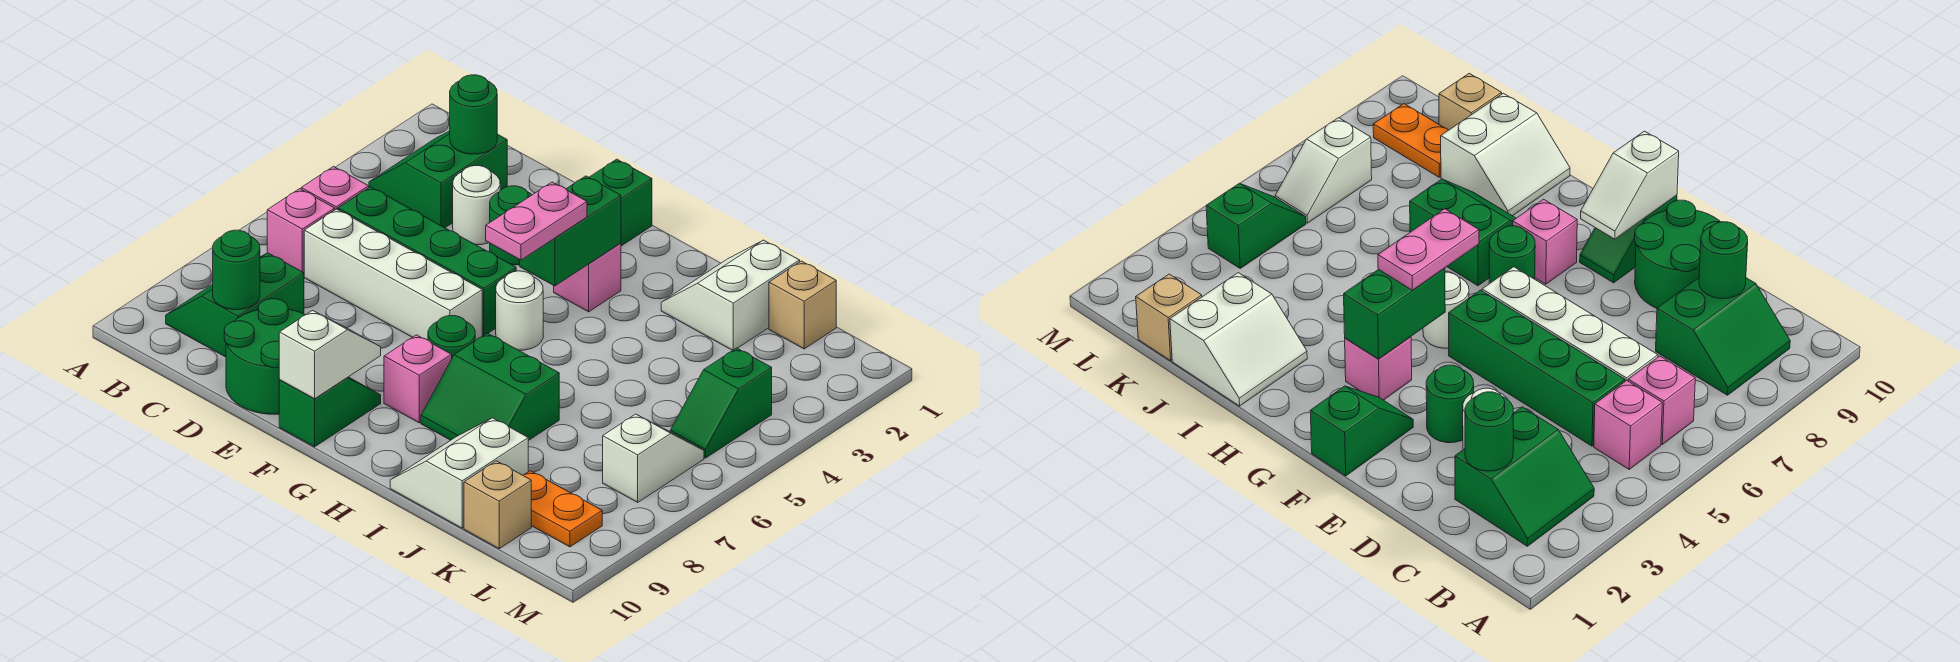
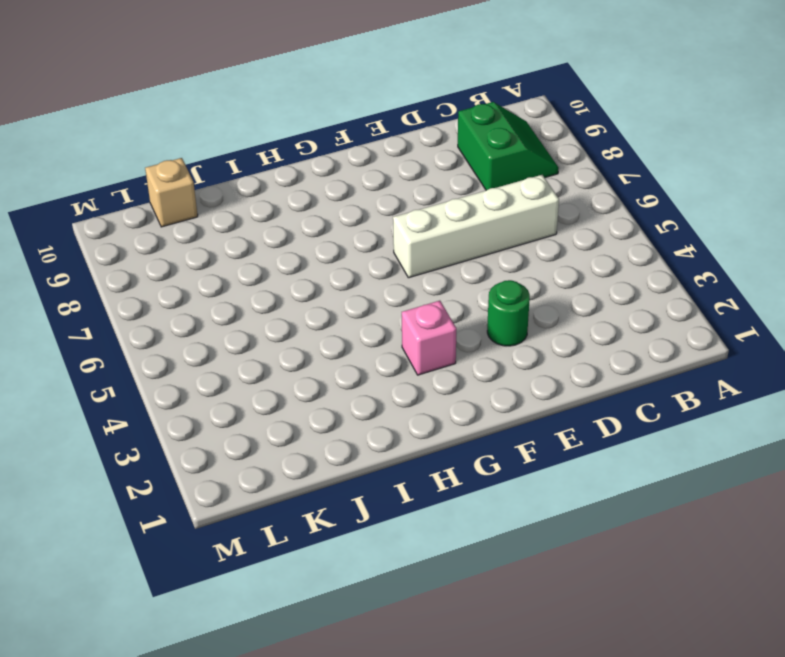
none -> green slope B2:C3 level 1 top C
none -> pink brick B5 level 1
none -> pink brick B6 level 1

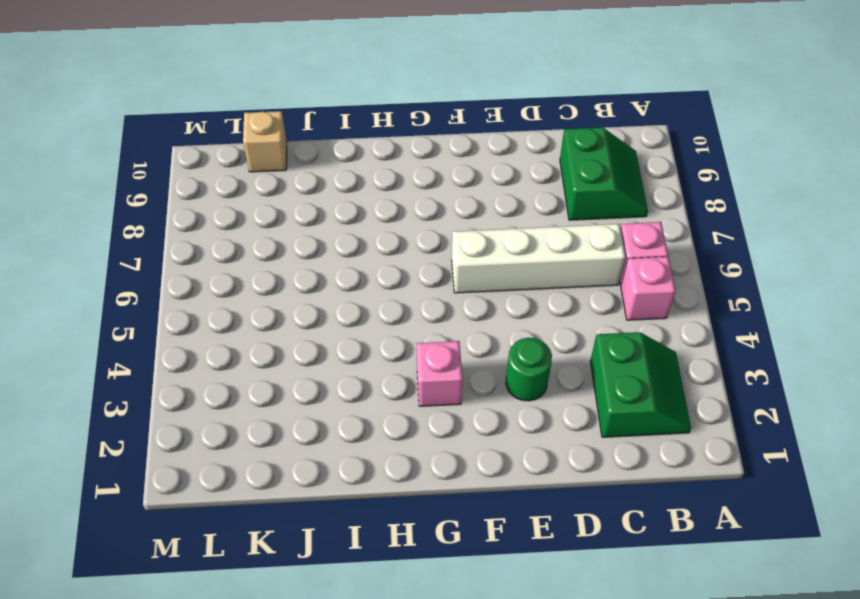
none -> green brick C5:F5 level 1
none -> white round brick D3 level 1
none -> green round brick D9:E10 level 1

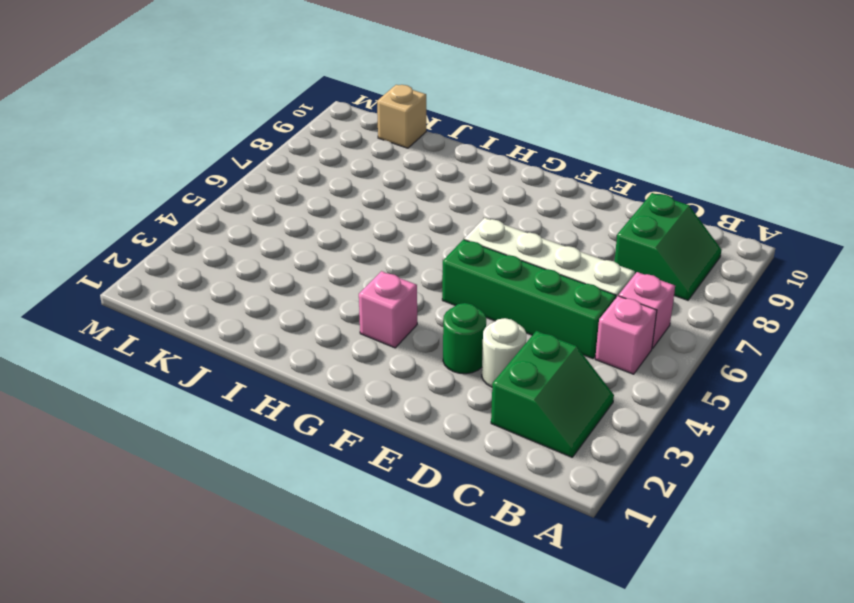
none -> green round brick D9:E10 level 1
none -> green slope F1:F2 level 1 top 1
none -> green slope F9:F10 level 1 top 10

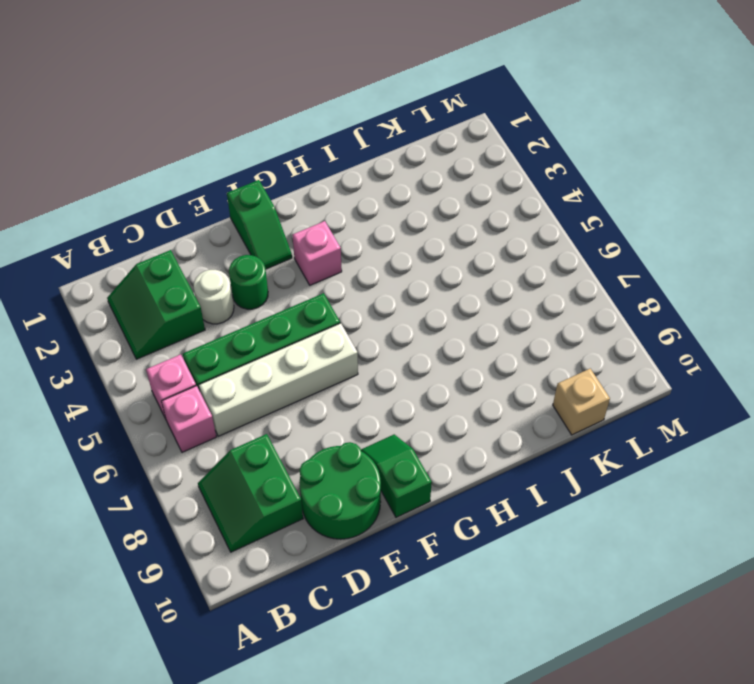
none -> white round brick G5 level 1
none -> green round brick G7 level 1
none -> pink brick G8 level 1

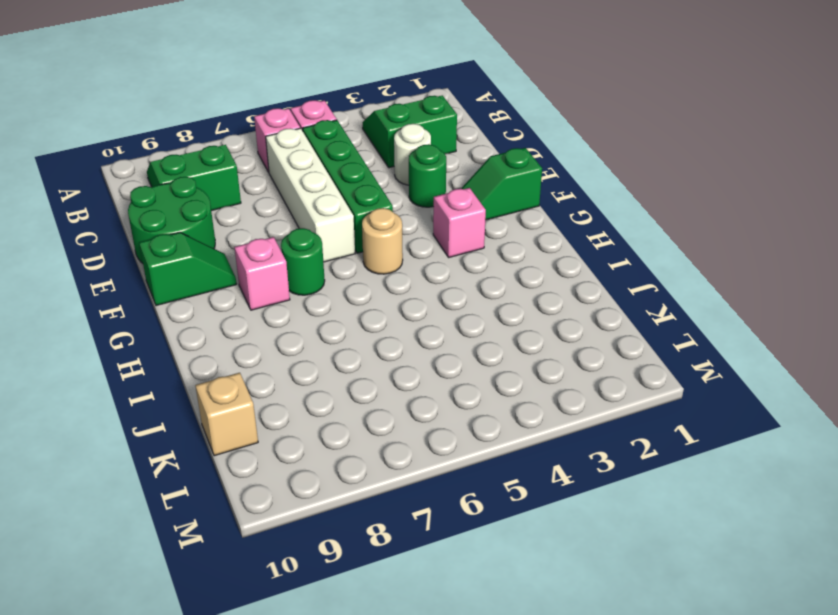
tan round brick G5 level 1 -> white round brick G5 level 1
none -> green slope H7:I8 level 1 top 7
none -> white slope I1:J2 level 1 top J
none -> white slope I9:J10 level 1 top J

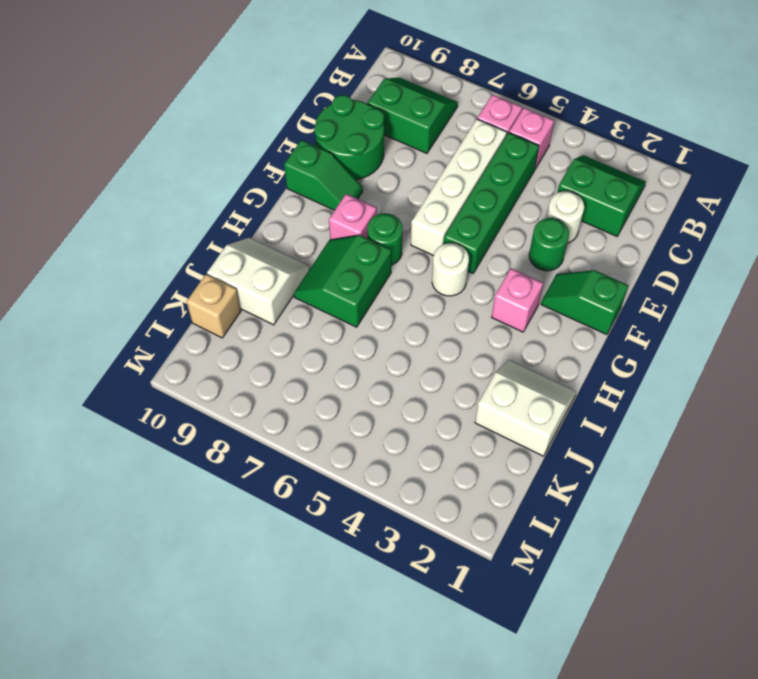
none -> tan brick K1 level 1
none -> orange plate K9:L9 level 1
none -> green slope L4:L5 level 1 top 4

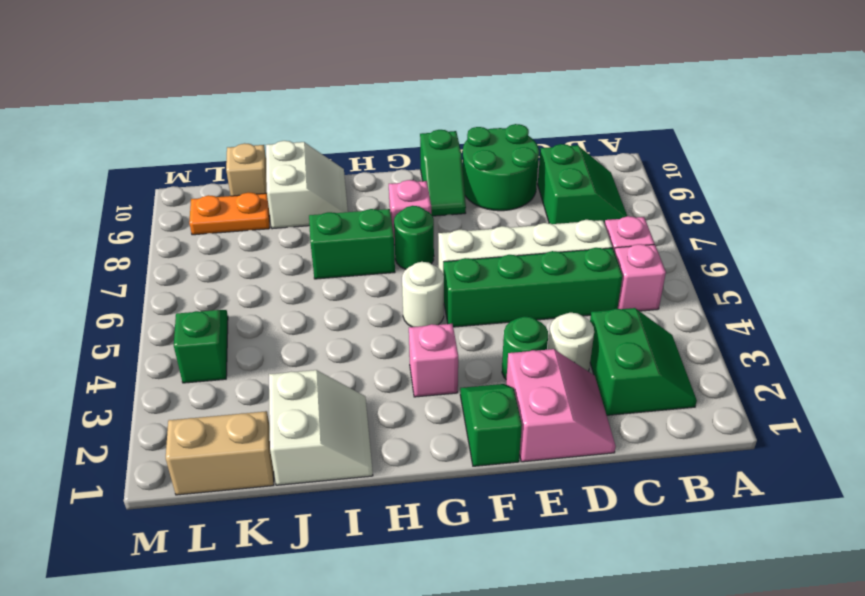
pink slope D1:E2 level 1 top E -> none
tan brick K1:L1 level 1 -> tan brick K1 level 1
none -> white slope L6:L7 level 1 top 7
none -> green round brick C2 level 2
none -> green round brick C9 level 2

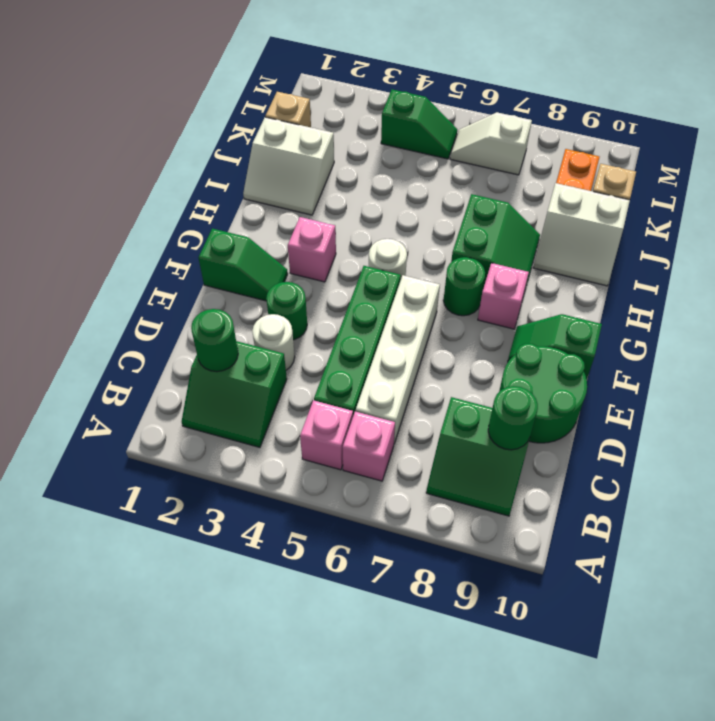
none -> white slope F9:F10 level 2 top 10
none -> green brick G3:G4 level 2
none -> pink plate G4:G5 level 3

